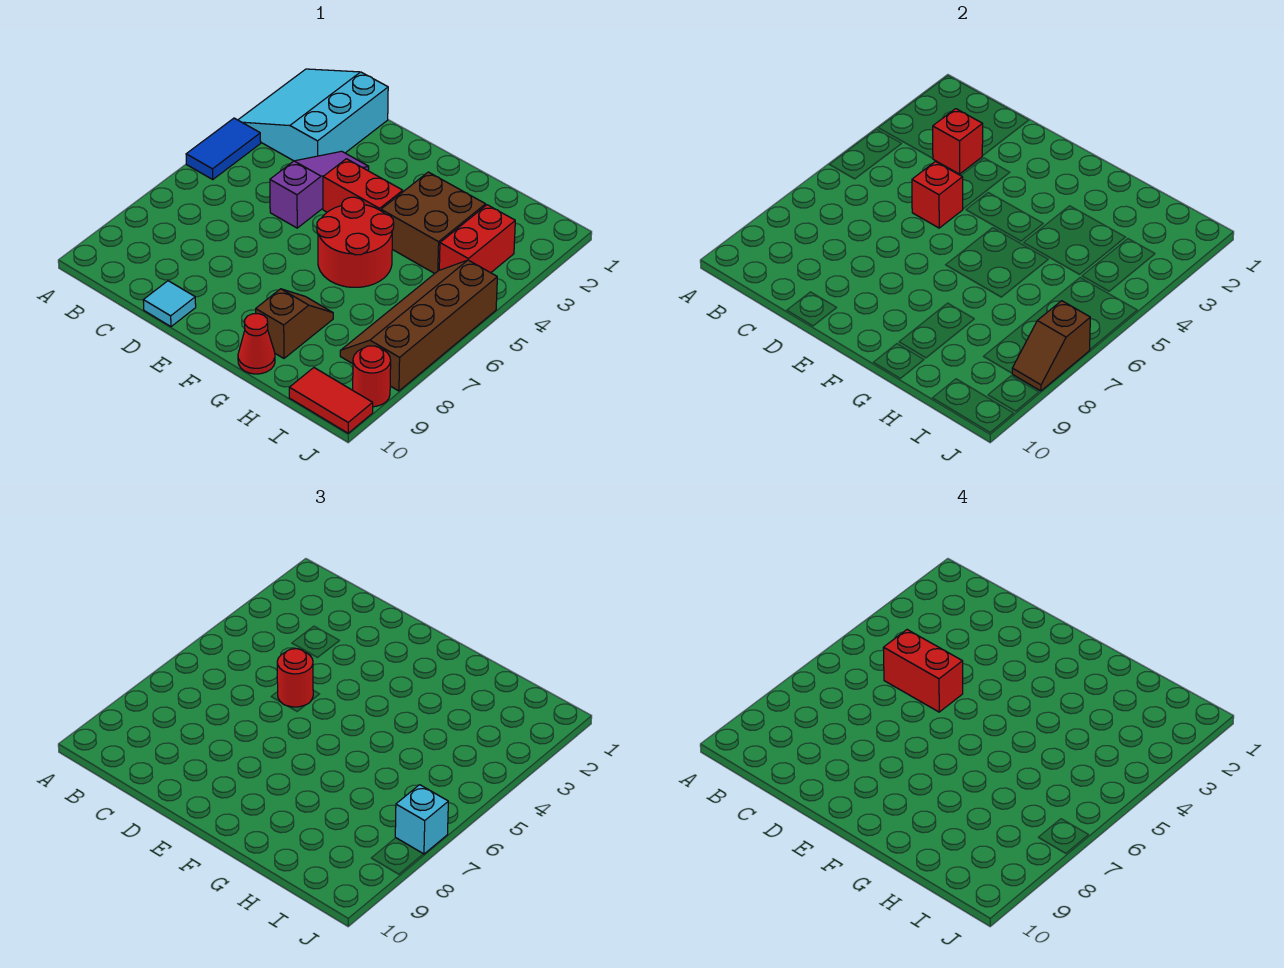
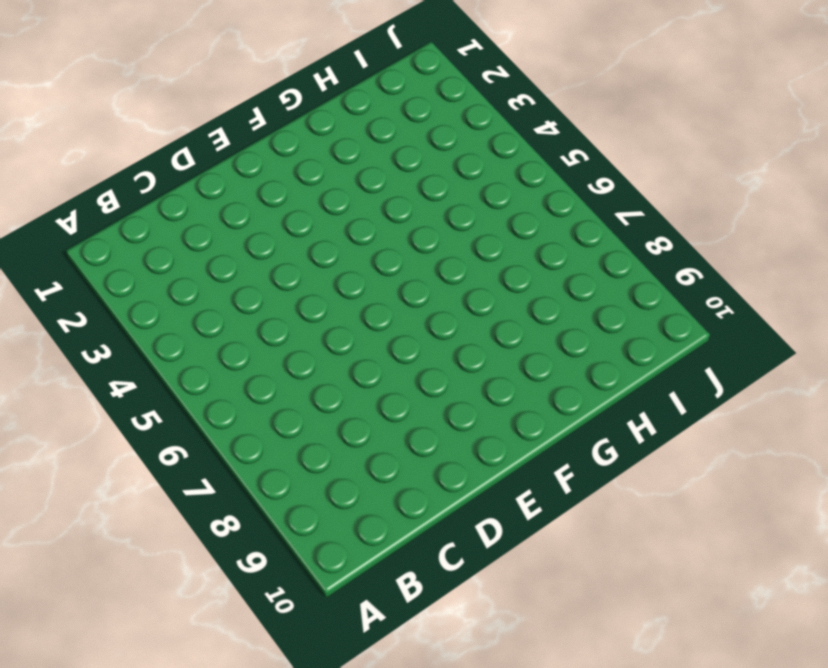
none -> cyan slope A1:C3 level 1 top C
none -> blue tile A4:A5 level 1
none -> purple slope D3:D5 level 1 top 5

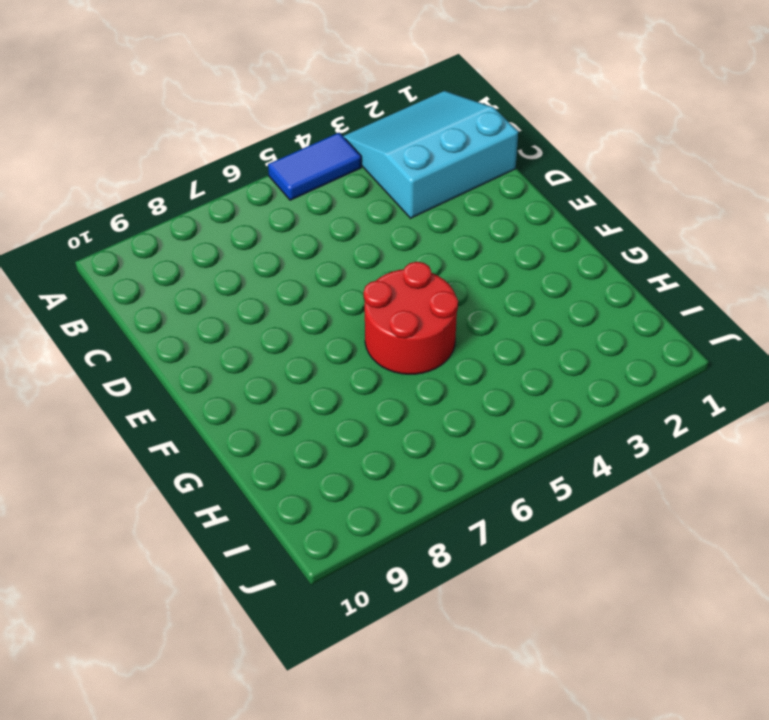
none -> purple slope D3:D5 level 1 top 5
none -> cyan tile D10 level 1
none -> red brick E4:F4 level 1

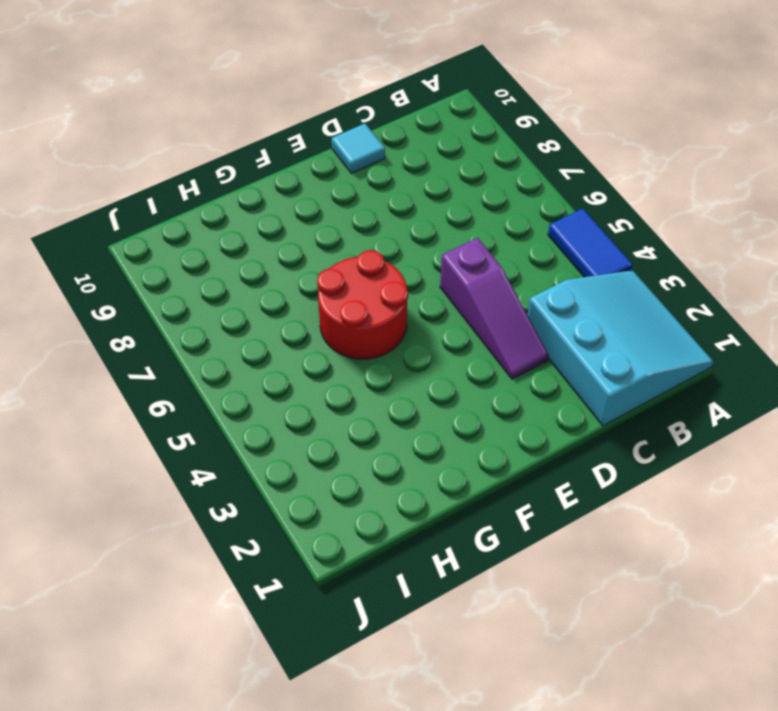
none -> red brick E4:F4 level 1
none -> brown brick G3:H4 level 1
none -> brown slope G8:G9 level 1 top 9

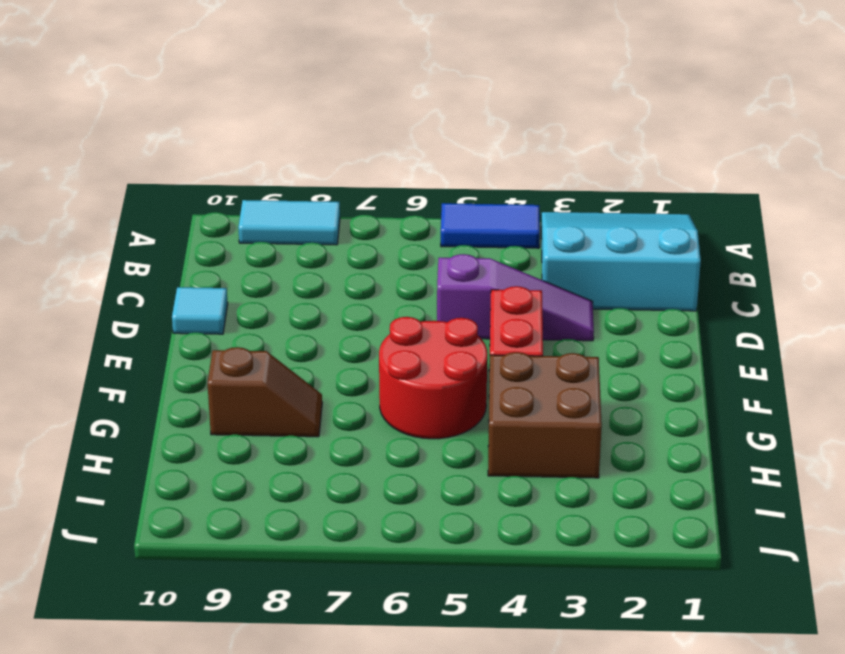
cyan tile A8:A9 level 1 -> none
none -> red cone G10 level 1
none -> red brick I3:I4 level 1
none -> brown slope I5:J8 level 1 top J

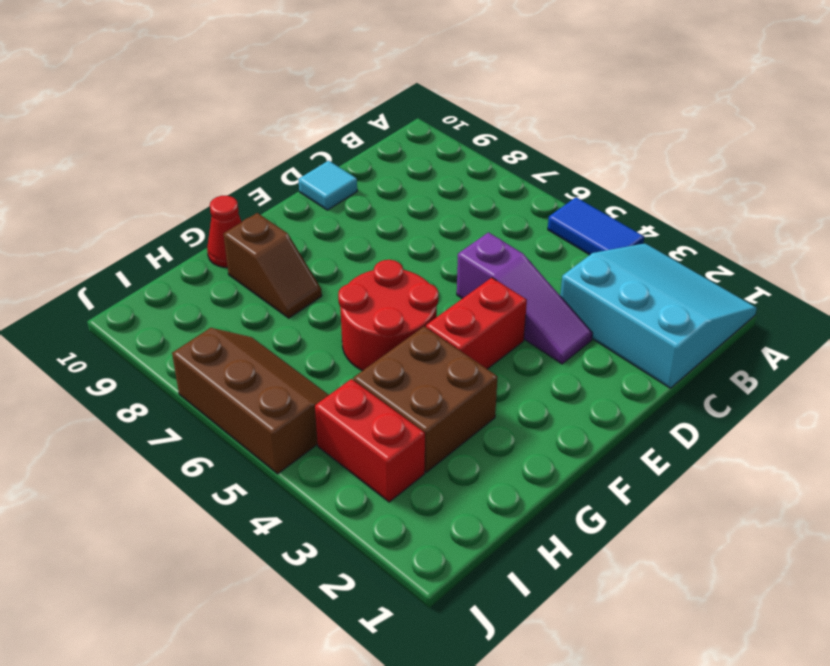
brown slope I5:J7 level 1 top J -> brown slope I5:J8 level 1 top J
none -> red tile I10:J10 level 1
none -> red round brick J9 level 1
none -> red brick C3 level 2

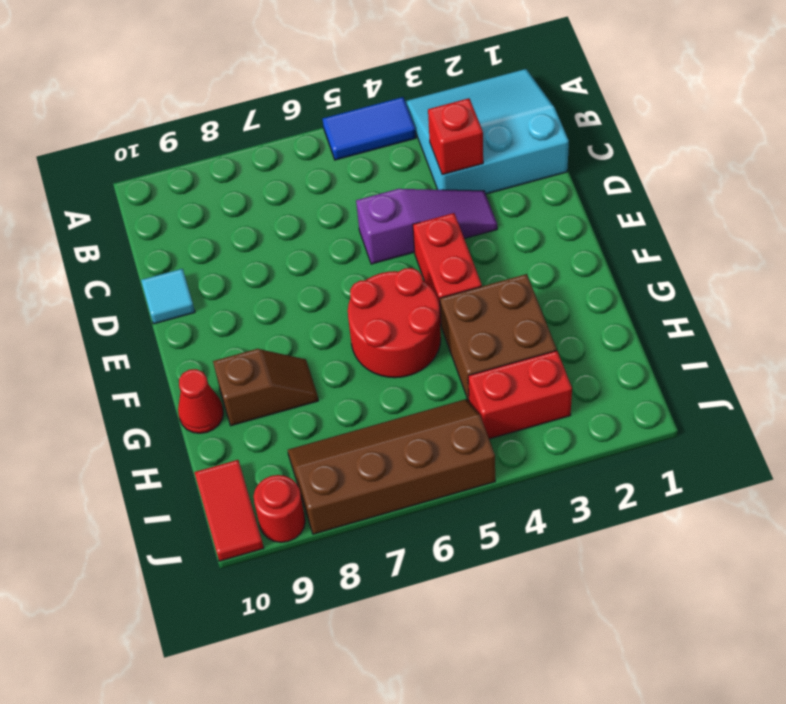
none -> red brick D5 level 2
none -> brown slope J7:J8 level 2 top 7
none -> red round brick D5 level 3

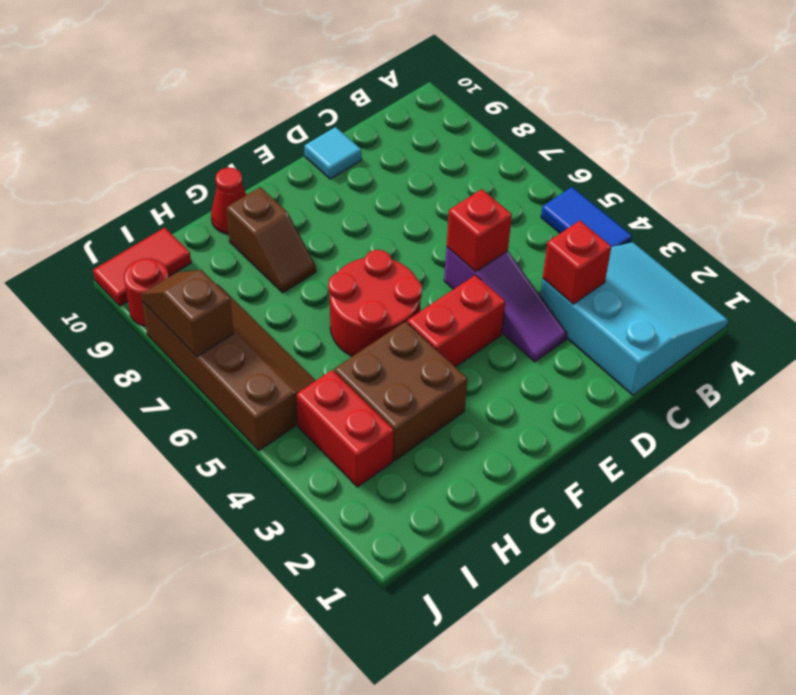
none -> red round brick D5 level 3
none -> cyan brick J7 level 3
none -> red brick C5:D5 level 4

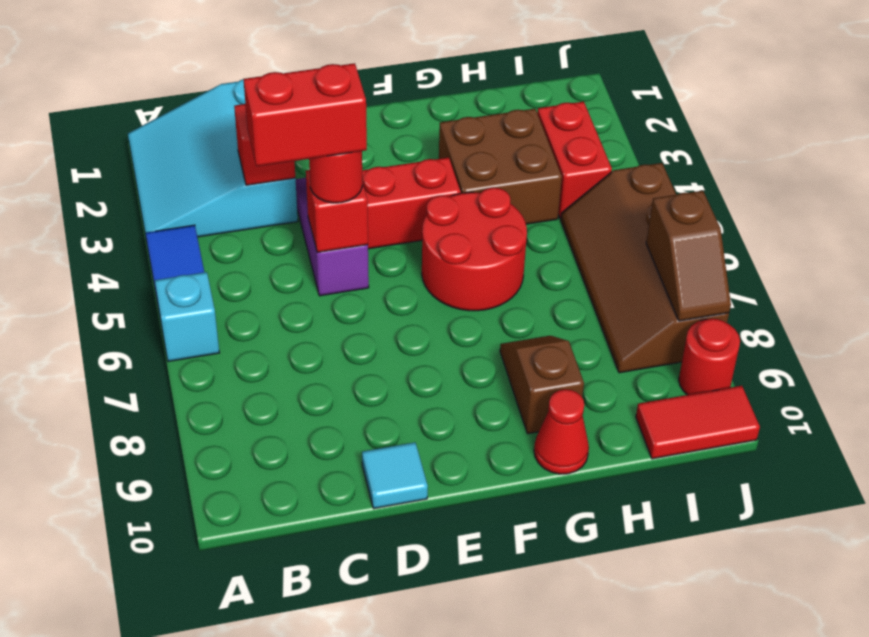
cyan brick A6 level 1 -> cyan brick J7 level 3

